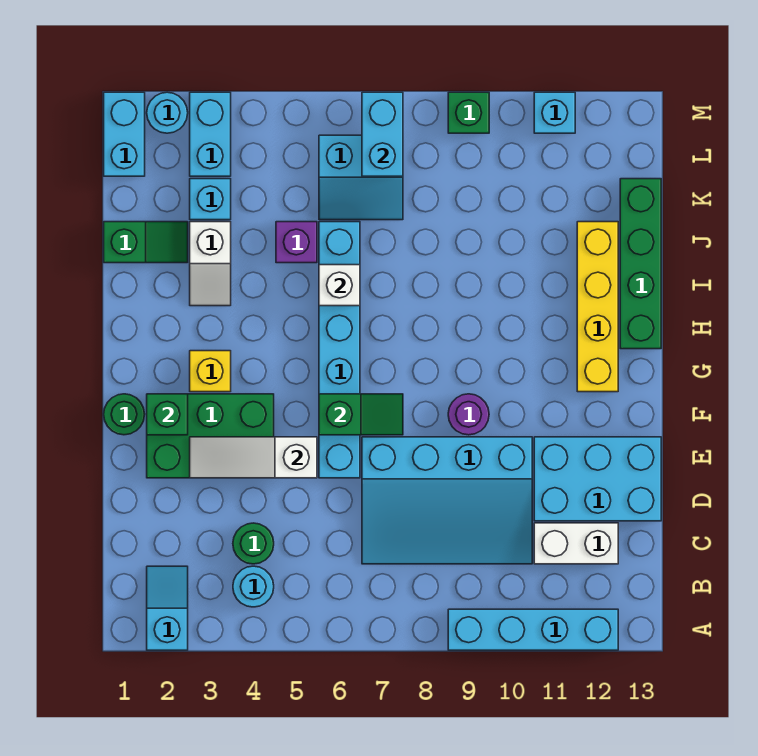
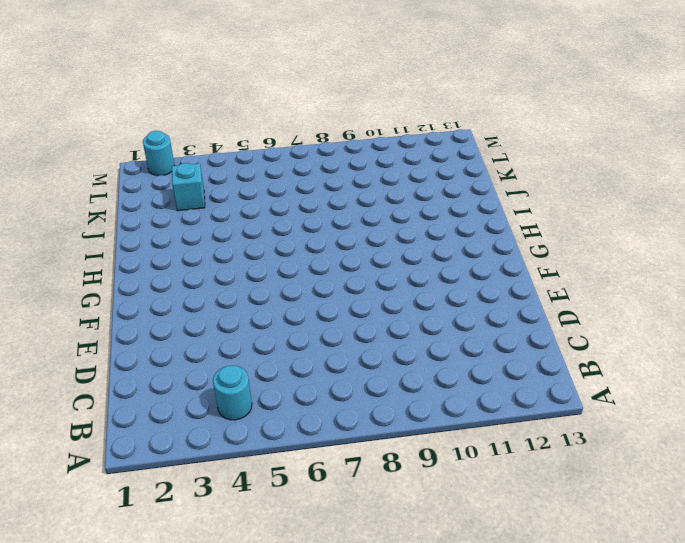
none -> cyan slope A2:B2 level 1 top A
none -> cyan brick A9:A12 level 1
none -> green round brick C4 level 1

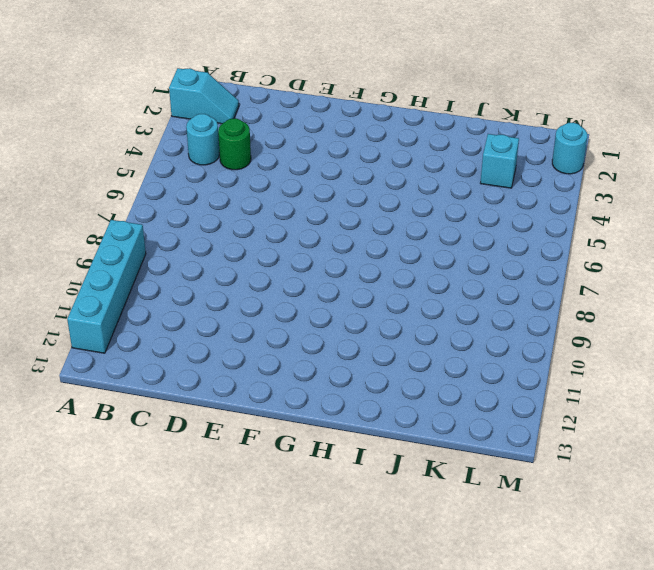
none -> cyan slope C7:E10 level 1 top E
none -> white brick C11:C12 level 1
none -> cyan brick D11:E13 level 1

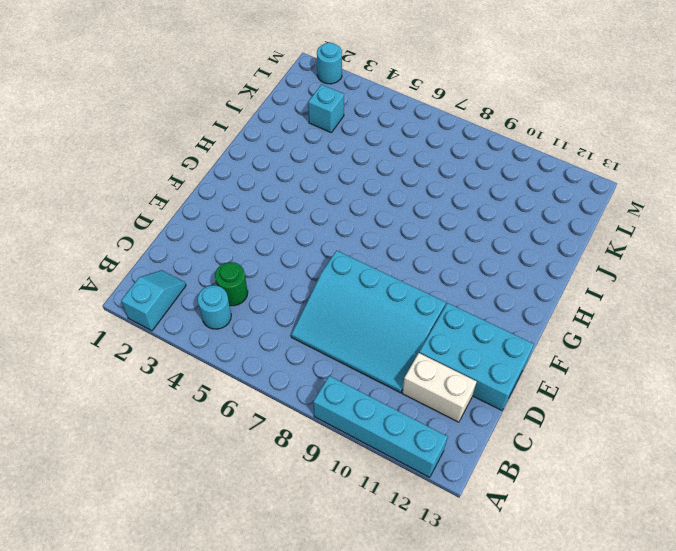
none -> green brick E2:F4 level 1
none -> cyan brick E6:J6 level 1
none -> green round brick F1 level 1

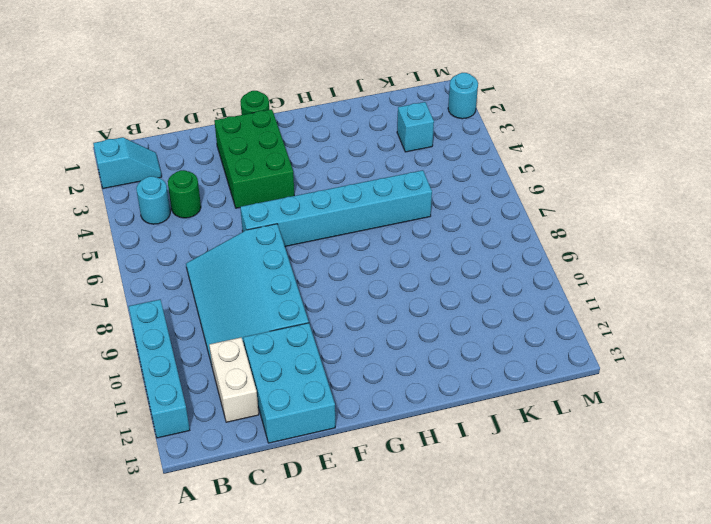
none -> purple round brick F9 level 1
none -> yellow brick G3 level 1
none -> yellow brick G12:J12 level 1

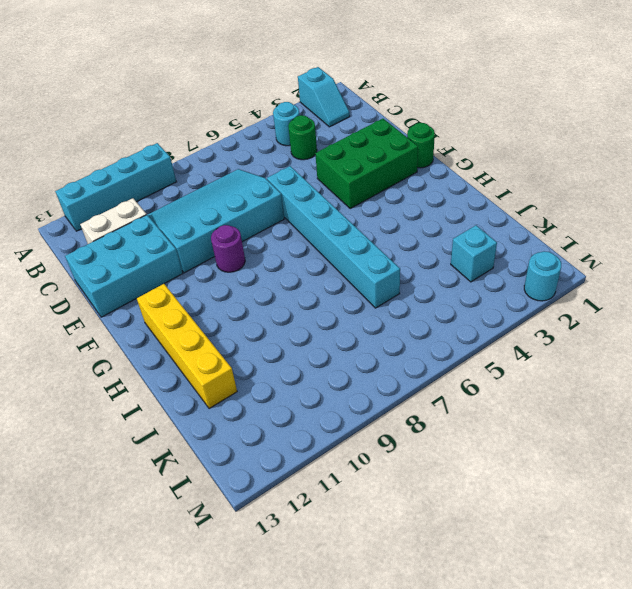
none -> yellow brick G3 level 1
none -> green brick H13:K13 level 1
none -> white slope I3:J3 level 1 top J

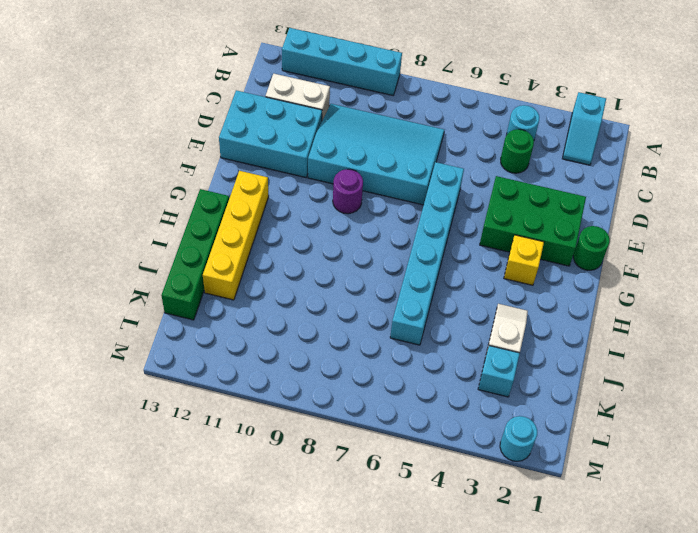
none -> green slope J1:J2 level 1 top 1
none -> purple brick J5 level 1
none -> cyan slope K6:L7 level 1 top L

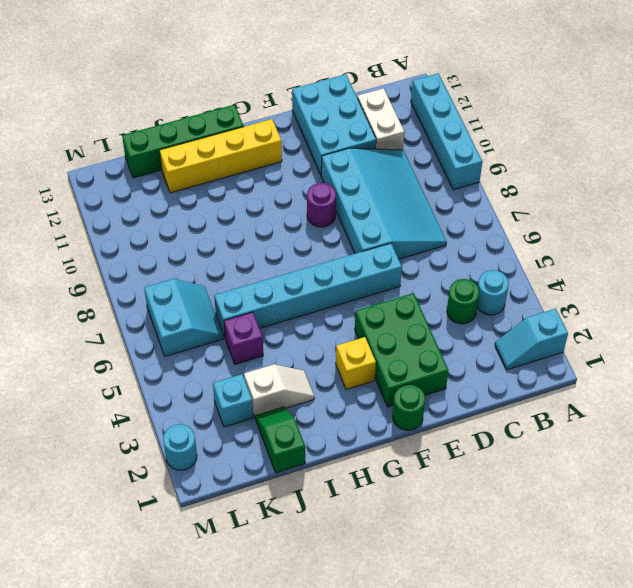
none -> cyan brick L1:M1 level 1
none -> cyan brick L3:M3 level 1
none -> green brick M9 level 1

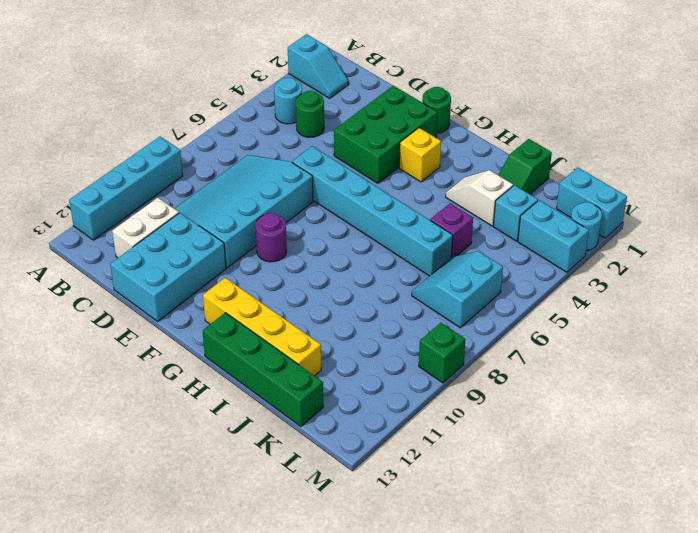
none -> cyan brick M11 level 1
none -> white slope E3:E5 level 2 top 5
none -> green brick F2 level 2

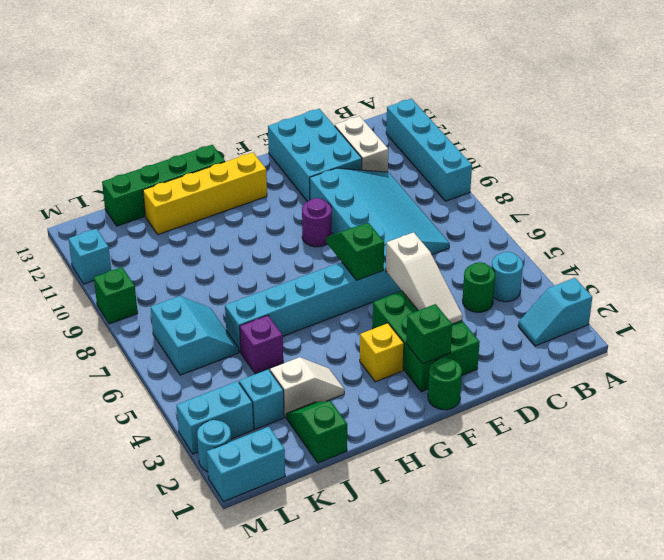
none -> white brick I6 level 2
none -> cyan brick L7:M7 level 2

